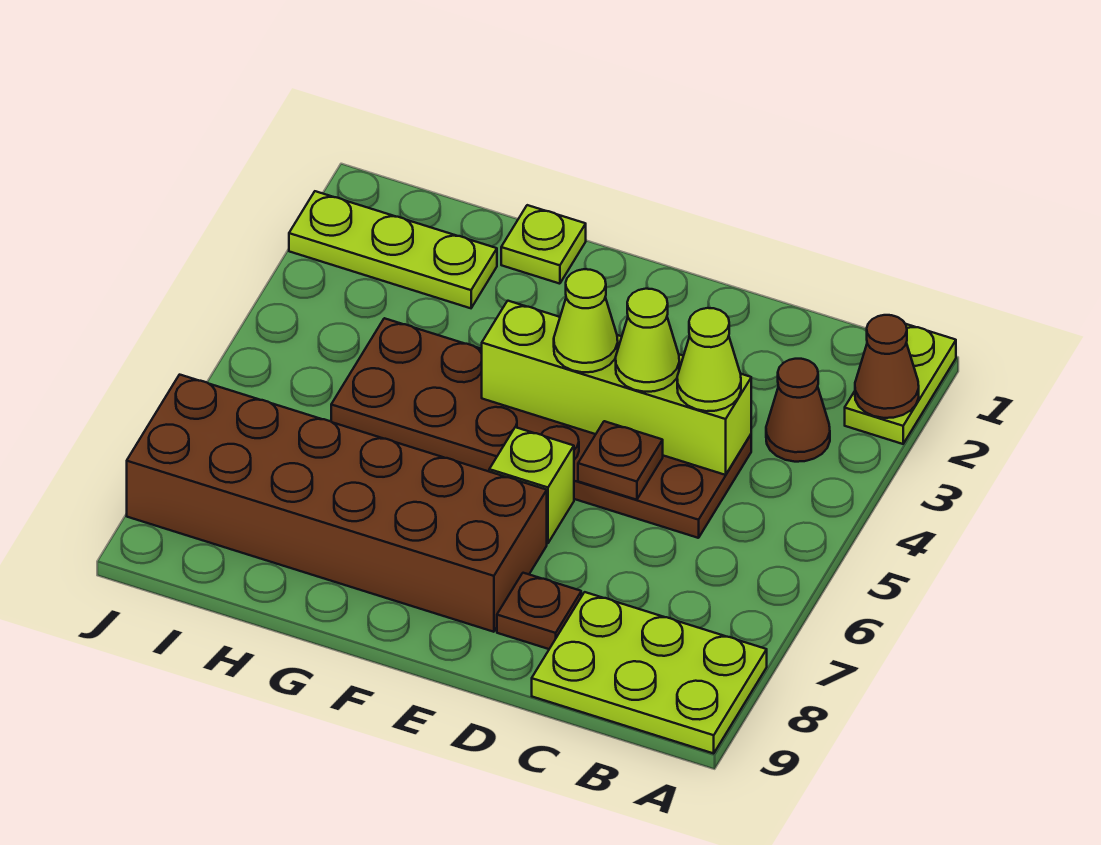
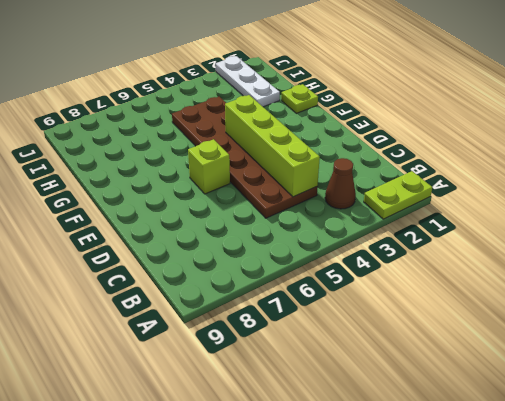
white plate H2:J2 level 1 -> lime plate H2:J2 level 1
none -> lime plate A8:C9 level 1
none -> brown plate D8 level 1
none -> brown brick E7:J8 level 1

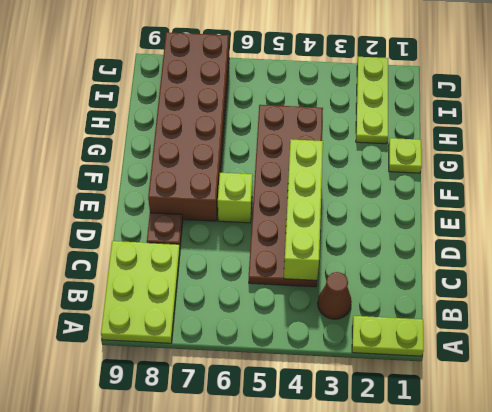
none -> brown cone A2 level 2
none -> brown plate D5 level 2
none -> lime cone C4 level 3

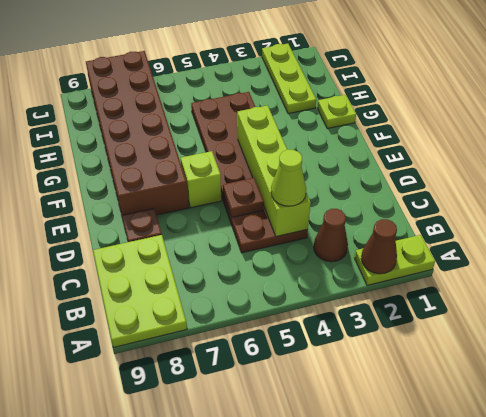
none -> lime cone D4 level 3
none -> lime cone E4 level 3

